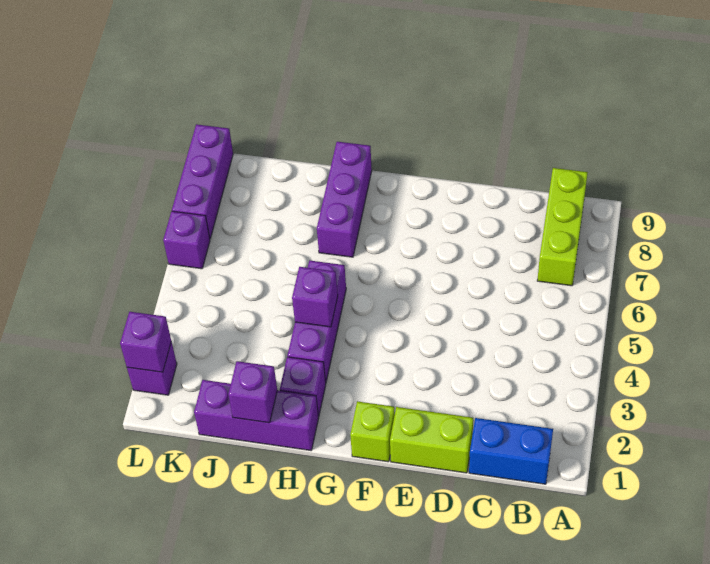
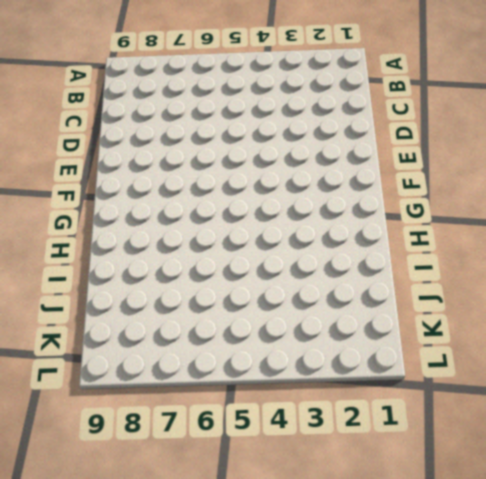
none -> blue brick B1:C1 level 1
none -> lime brick B7:B9 level 1
none -> lime brick D1:E1 level 1

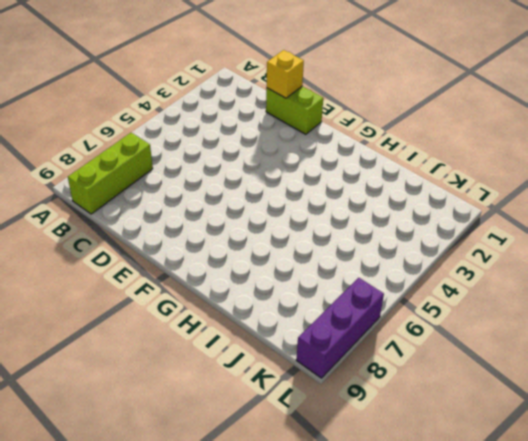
yellow brick D1 level 2 -> none
none -> blue brick B1:C1 level 1
none -> lime brick F1 level 1
none -> purple brick H1:J1 level 1

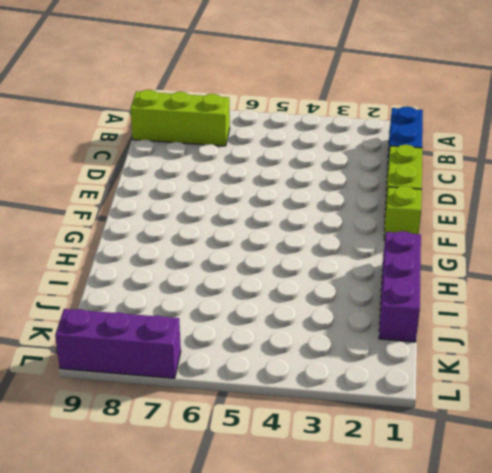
none -> purple brick H2 level 1
none -> purple brick H3:H5 level 1
none -> purple brick H7:H9 level 1

